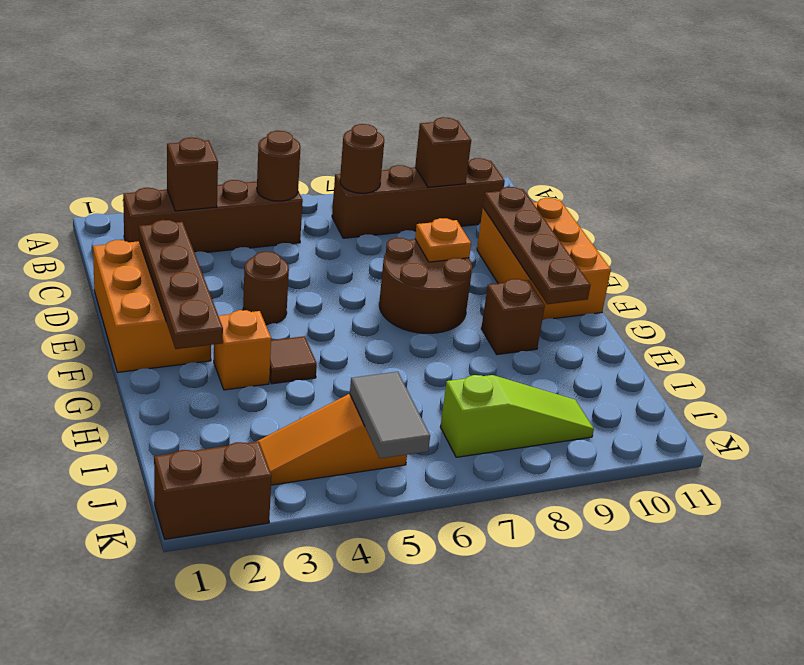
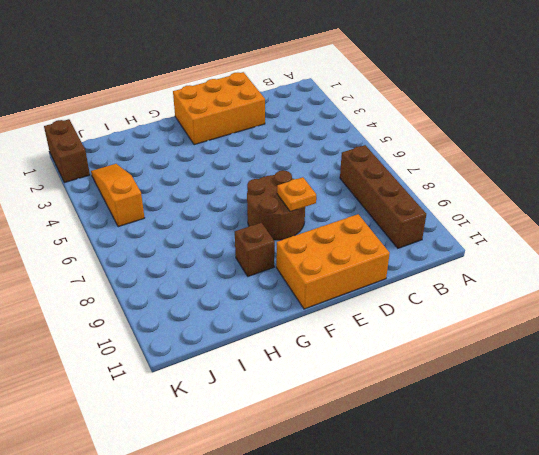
none -> brown brick B2:B5 level 1
none -> brown round brick E4 level 1
none -> orange brick G3 level 1

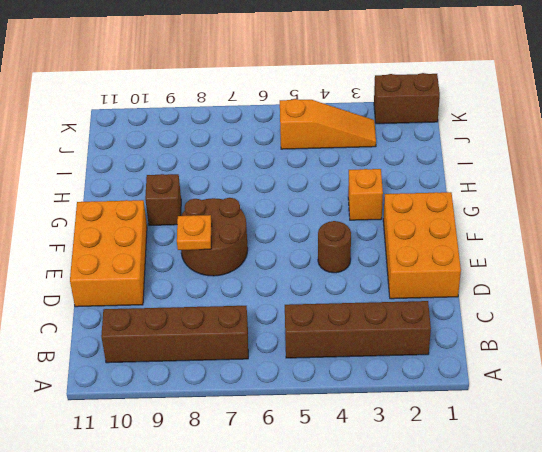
none -> brown tile G4 level 1
none -> lime slope J7:J9 level 1 top 7
none -> brown brick B3 level 2

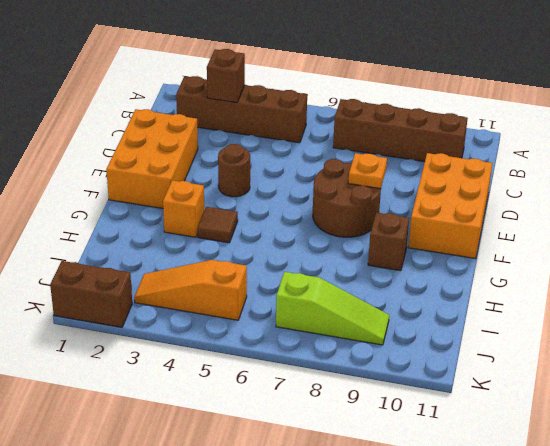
none -> brown round brick B5 level 2
none -> brown round brick B7 level 2
none -> brown brick B9 level 2

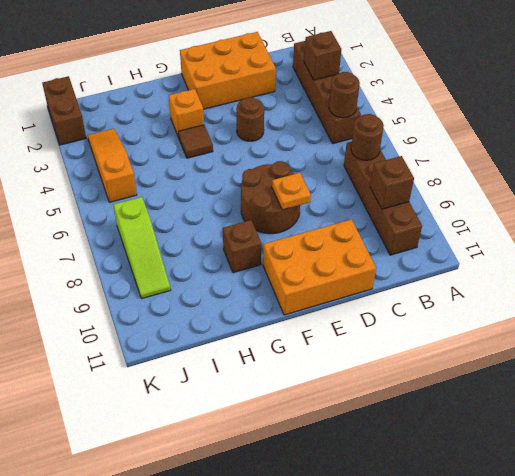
none -> brown plate D2:G2 level 2
none -> brown plate D10:G10 level 2
none -> grey tile J5:K5 level 2

